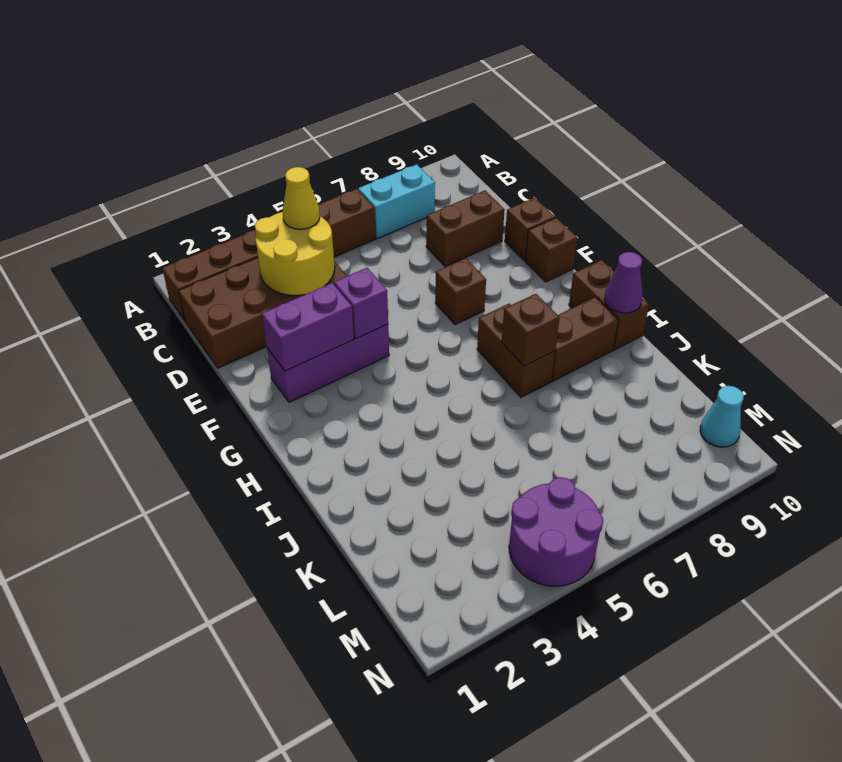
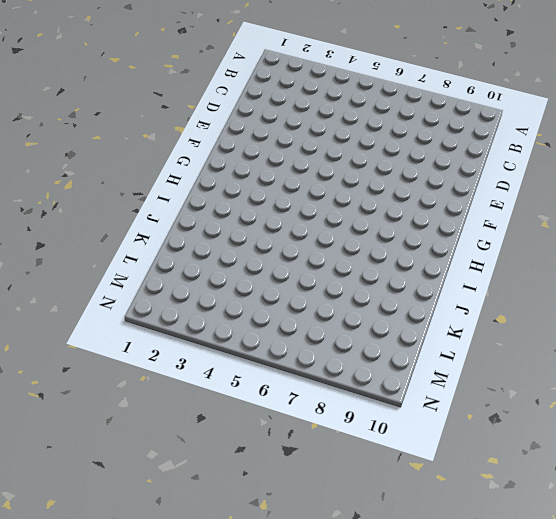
none -> brown brick B1:B6 level 1
none -> cyan brick B7:B8 level 1
none -> brown brick C1:D4 level 1

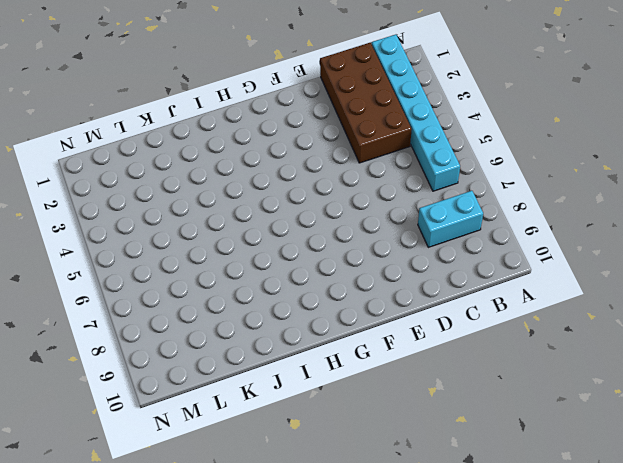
cyan brick B1:B6 level 1 -> brown brick B1:B6 level 1
cyan brick B8:C8 level 1 -> cyan brick B7:B8 level 1
none -> brown brick D8:D9 level 1
none -> brown brick E10 level 1
none -> purple brick F2:F4 level 1

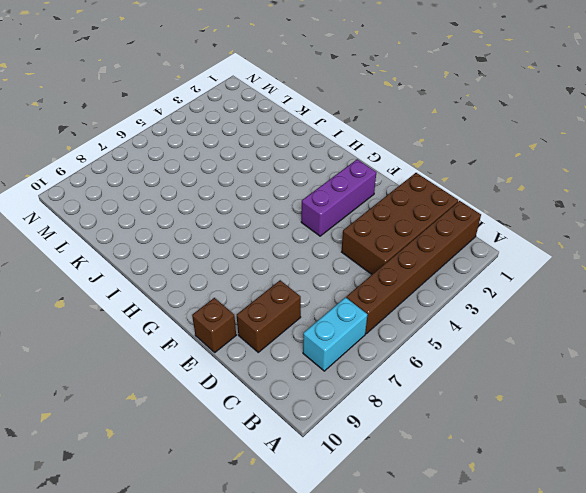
none -> brown brick F7 level 1
none -> brown brick F10 level 1
none -> brown brick H7:I7 level 1

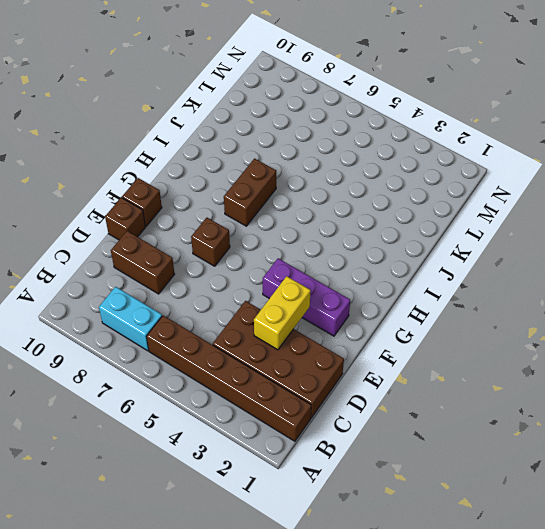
yellow brick D3:E3 level 2 -> yellow round brick C3:D4 level 2
none -> brown brick H10:I10 level 1
none -> brown brick I8:I9 level 1
none -> purple round brick M4:N5 level 1

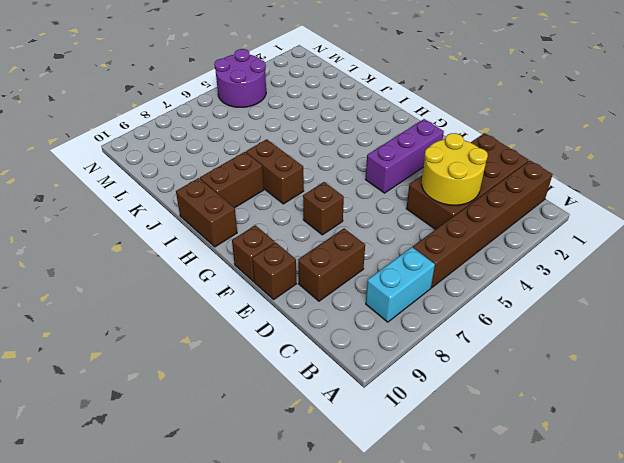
none -> cyan cone M10 level 1
none -> purple brick F2:F3 level 2
none -> purple brick F4 level 2

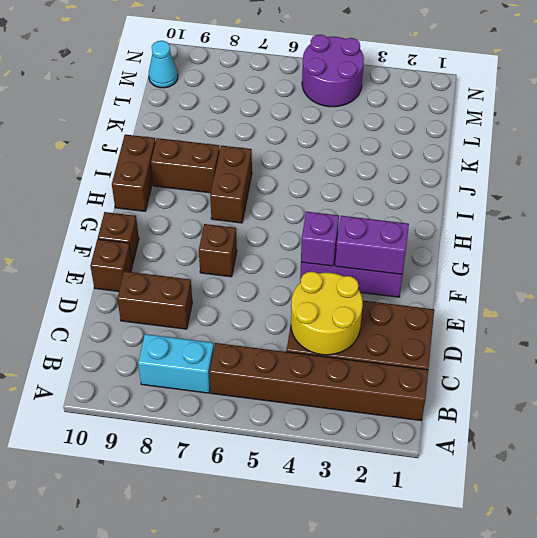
none -> brown brick I7 level 2
none -> purple cone I10 level 2
none -> yellow cone C4 level 3

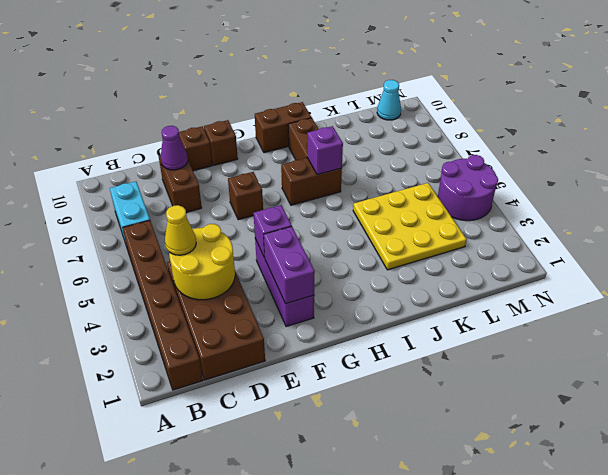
purple cone D9 level 2 -> purple cone I10 level 2
purple brick I7 level 2 -> brown brick I7 level 2
yellow plate J3:L5 level 1 -> none

